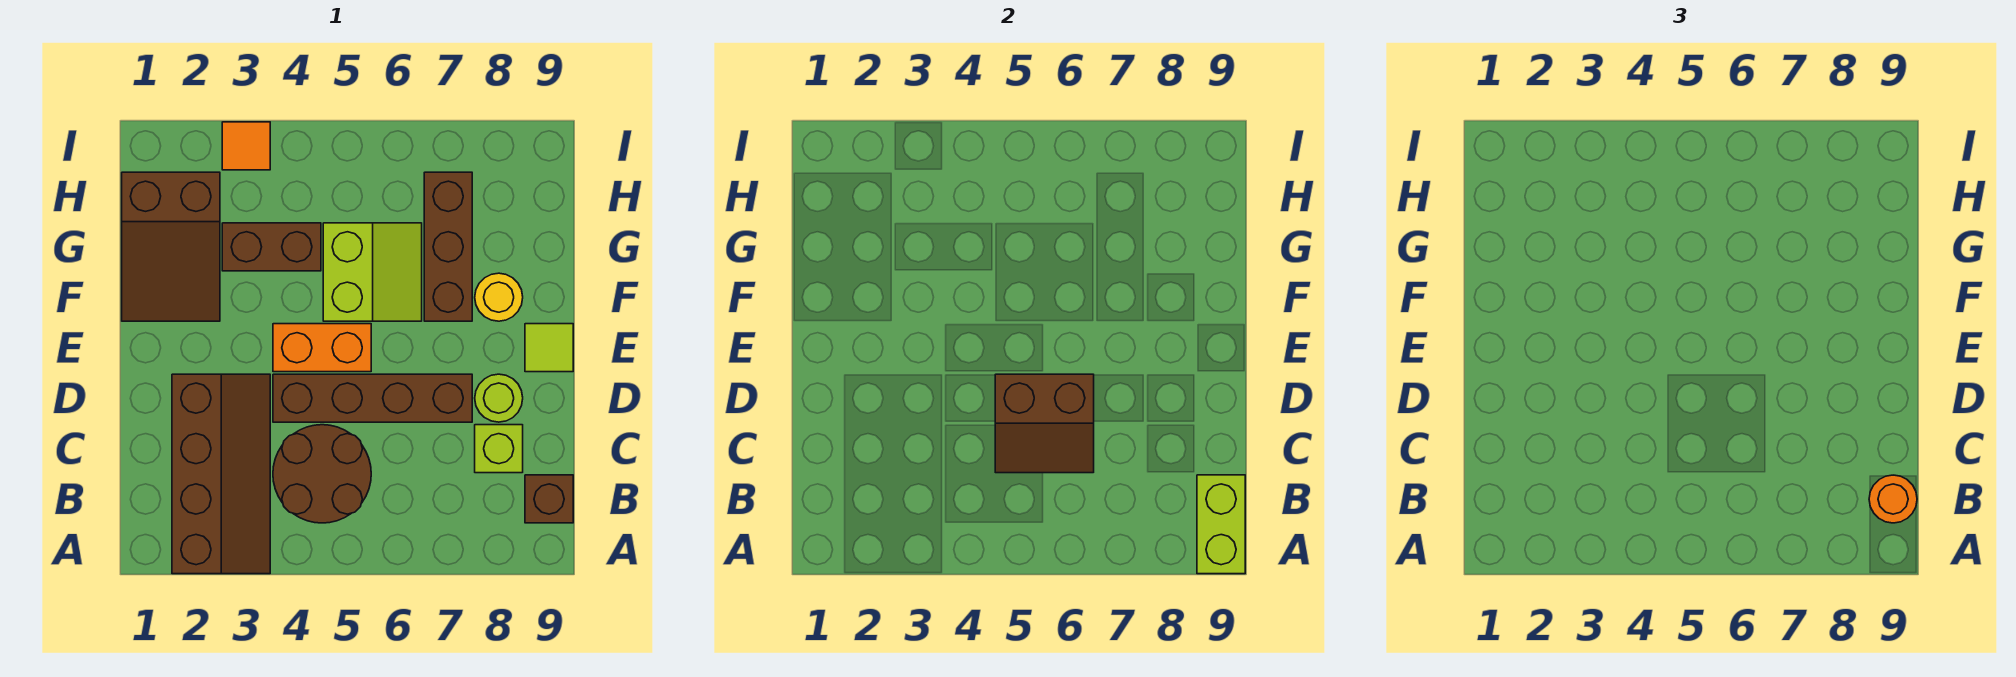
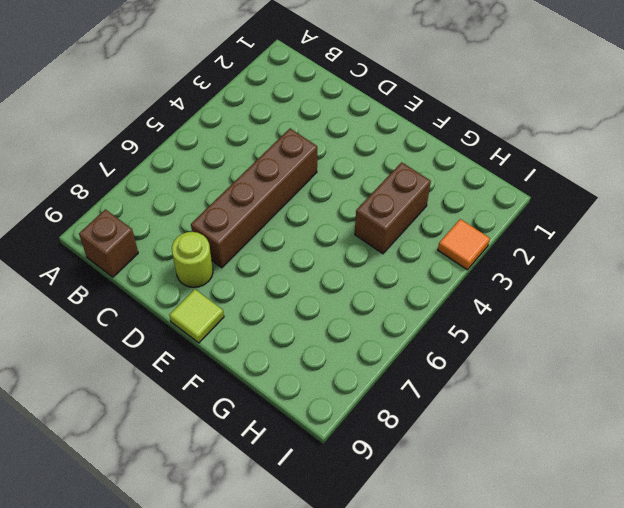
none -> brown slope A2:D3 level 1 top 2
none -> brown round brick B4:C5 level 1
none -> lime brick C8 level 1

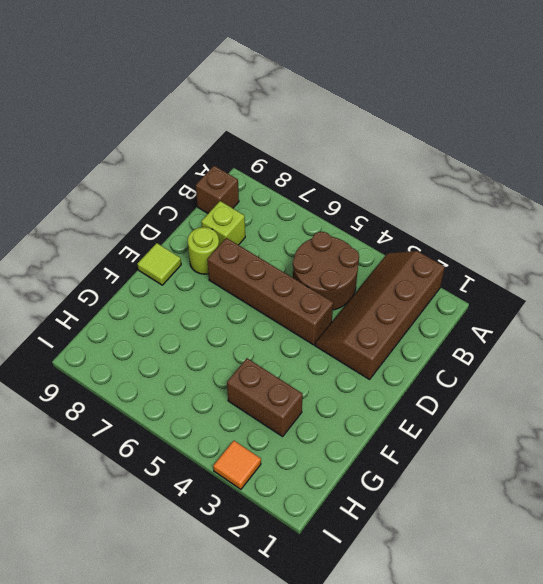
none -> orange brick E4:E5 level 1
none -> brown slope F1:H2 level 1 top H
none -> lime slope F5:G6 level 1 top 5

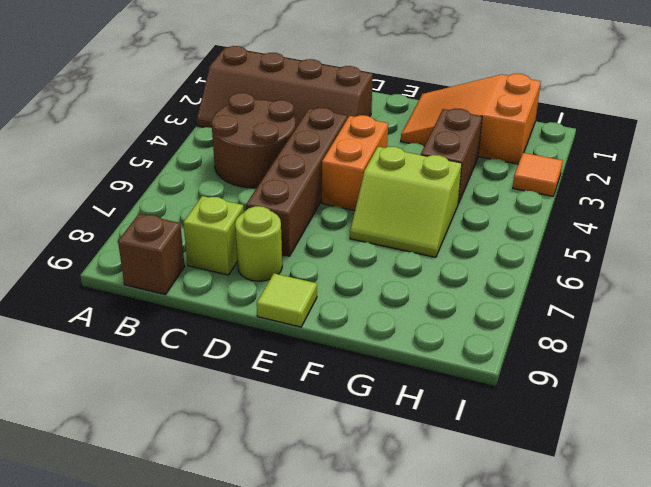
orange slope F1:H2 level 1 top H -> brown slope F1:H2 level 1 top H
none -> brown brick F7:H7 level 1
none -> yellow round brick F8 level 1
none -> lime brick A9:B9 level 2

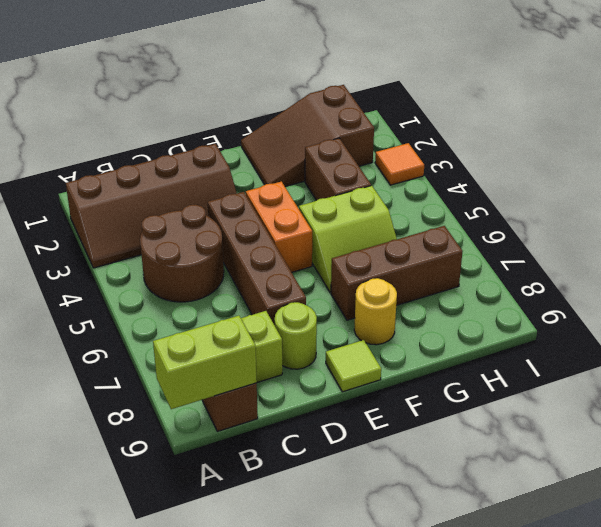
none -> brown slope C5:D6 level 2 top D
none -> orange round brick B9 level 3

